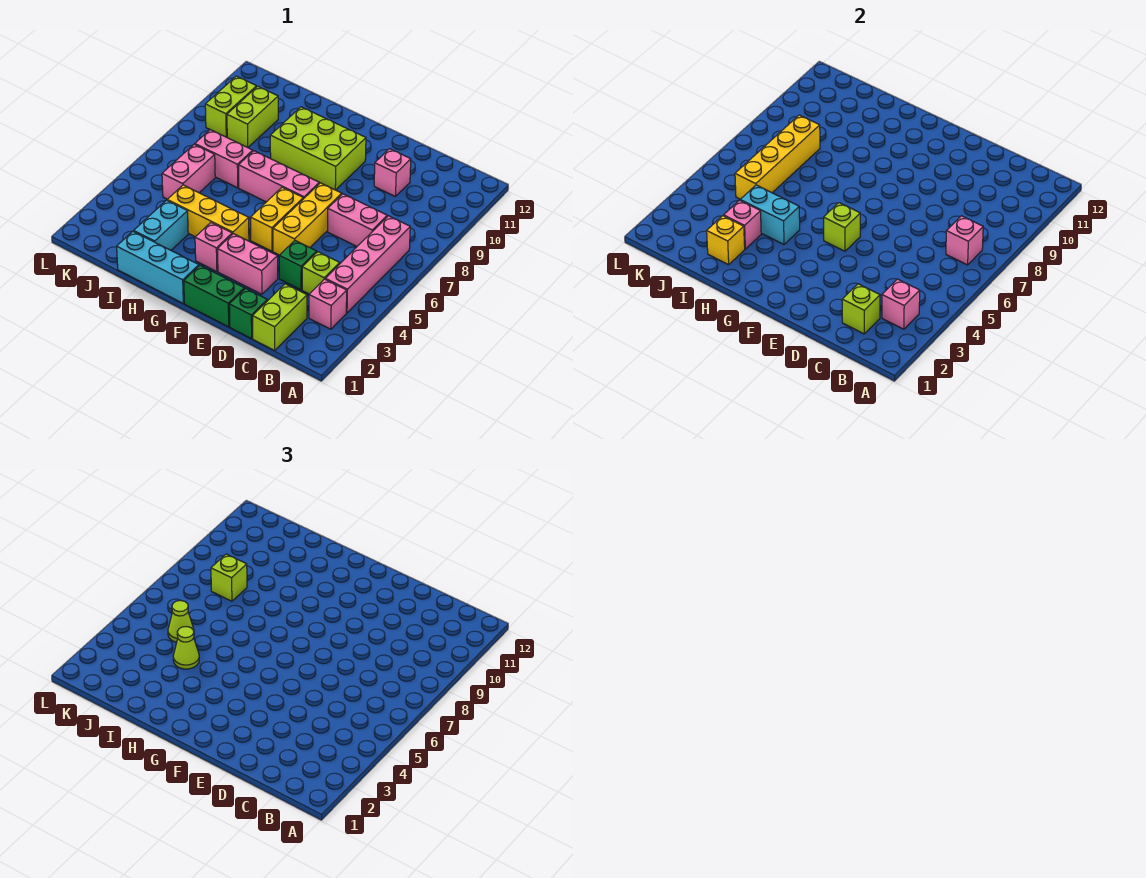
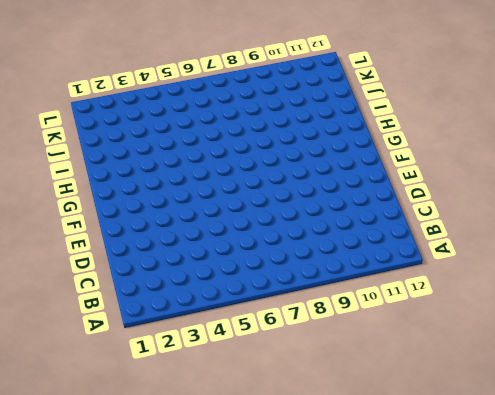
none -> pink brick B3 level 1
none -> pink brick B4:B7 level 1
none -> lime brick C1:C2 level 1
none -> lime brick C4 level 1

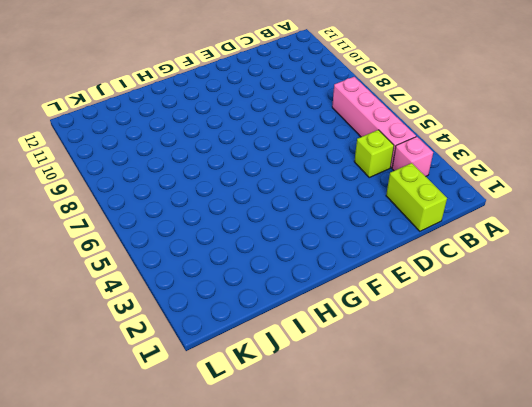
none -> pink brick C7:D7 level 1
none -> green brick D1 level 1
none -> green brick D4 level 1
none -> pink brick D10 level 1

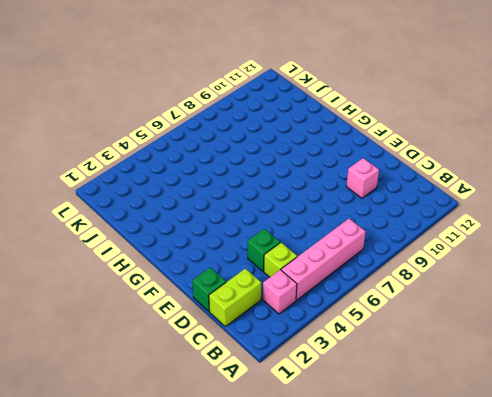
none -> pink brick C7:D7 level 1
none -> green brick E1:F1 level 1
none -> pink brick E3:F3 level 1
none -> yellow brick E5:E7 level 1

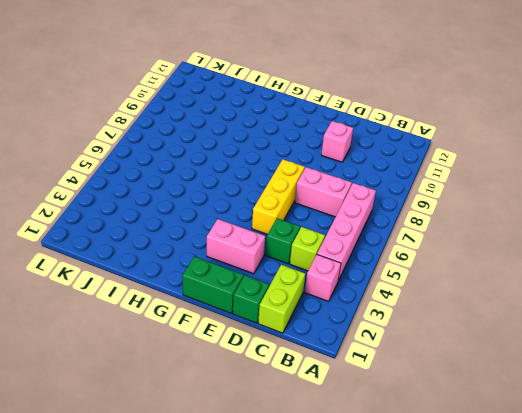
none -> yellow brick F5:F6 level 1
none -> pink brick F7:H7 level 1
none -> lime brick F9:H10 level 1
none -> cyan brick G1:I1 level 1

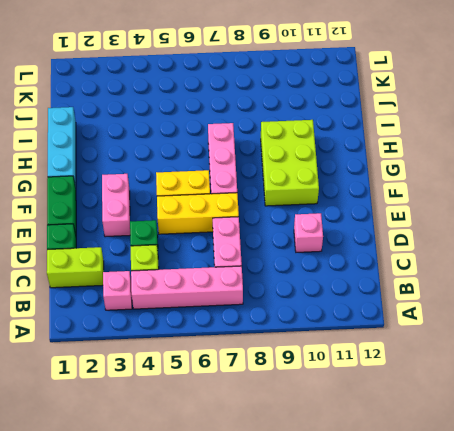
none -> pink brick G3 level 1
none -> yellow brick G4:I4 level 1
none -> cyan brick I2:I3 level 1
none -> pink brick I7:J7 level 1

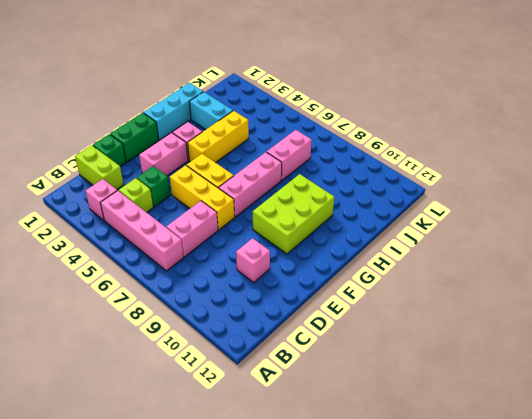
none -> pink brick J5:J6 level 1
none -> lime brick J9:J10 level 1
none -> lime brick K9:K10 level 1
none -> pink brick B3 level 2

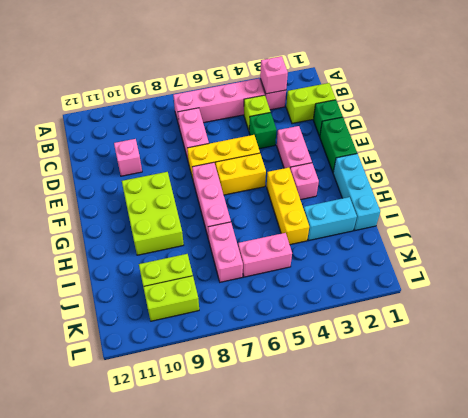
none -> pink brick B7 level 2
none -> lime brick C2 level 2
none -> lime brick F5 level 2
none -> cyan brick H4:I4 level 2

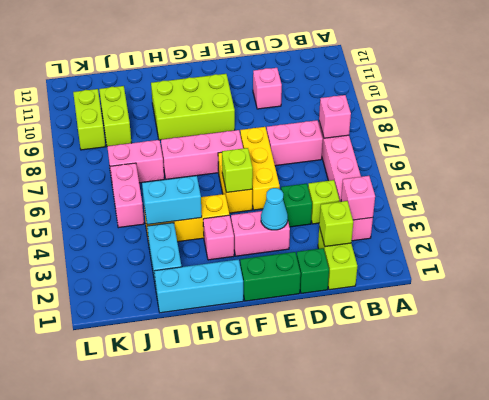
cyan cone E3 level 2 -> none
none -> yellow brick I2 level 2
none -> pink brick I3 level 2
none -> yellow brick J5:J8 level 2
none -> lime cone I4 level 3

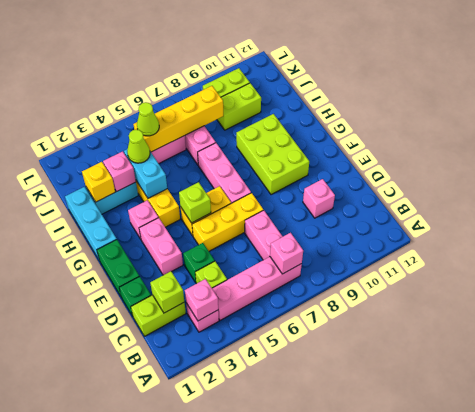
none -> lime brick J8 level 3

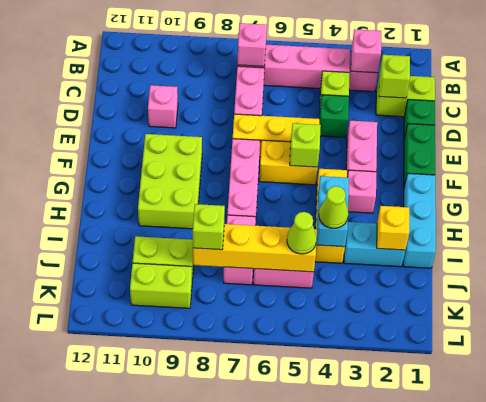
none -> pink brick I3 level 2

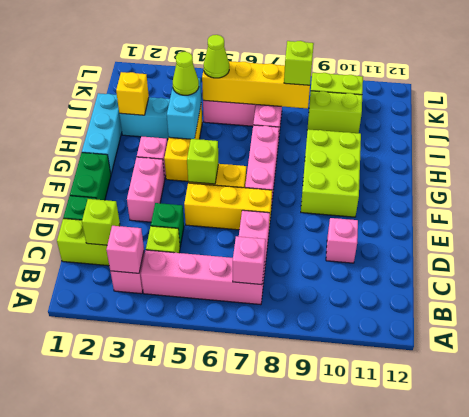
none -> pink brick I3 level 2

